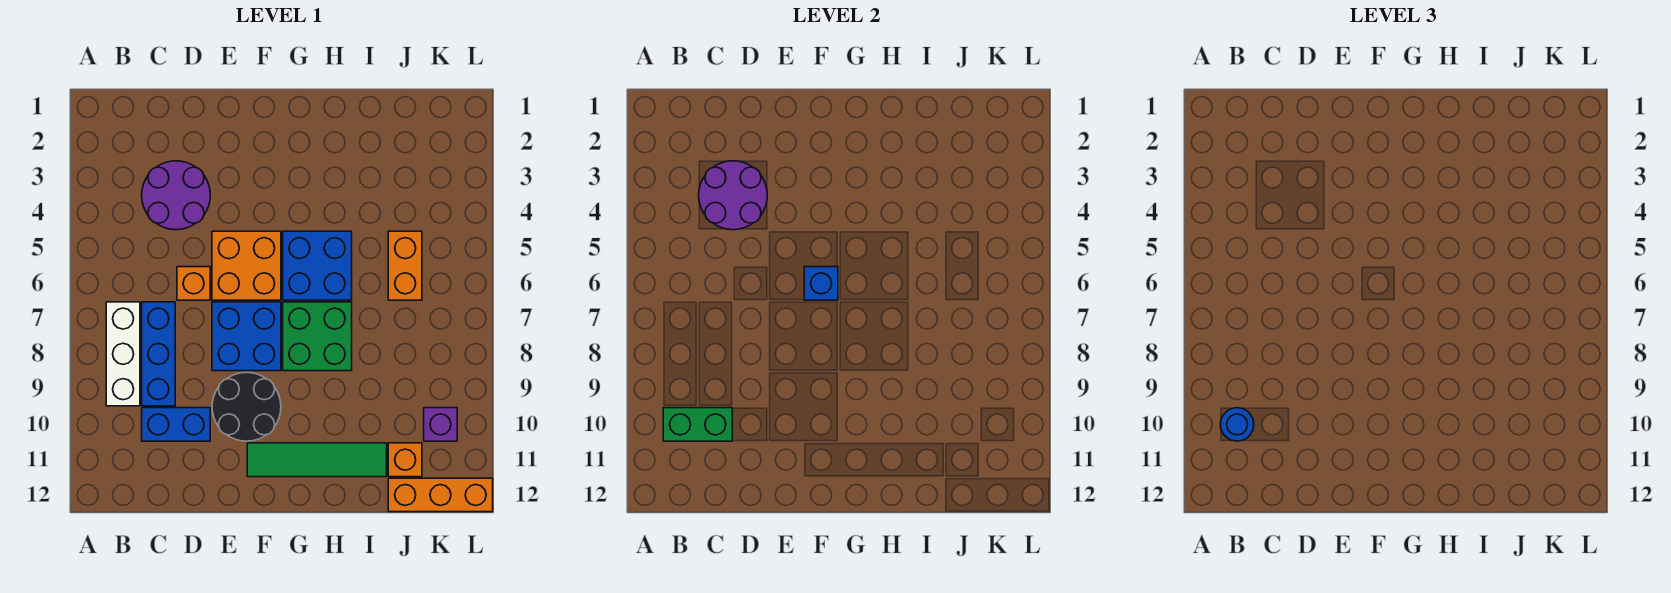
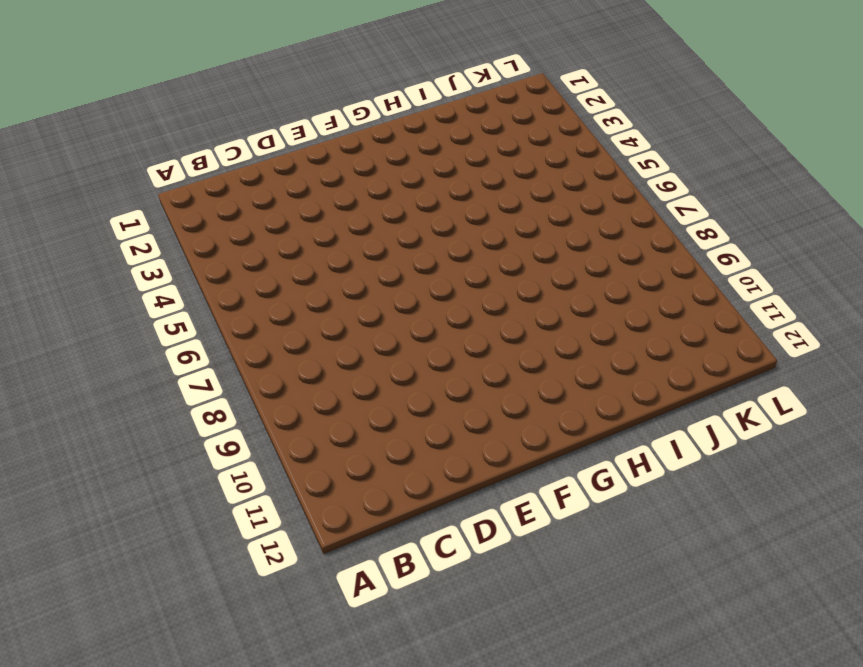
none -> white brick B7:B9 level 1
none -> purple round brick C3:D4 level 1
none -> blue brick C7:C9 level 1

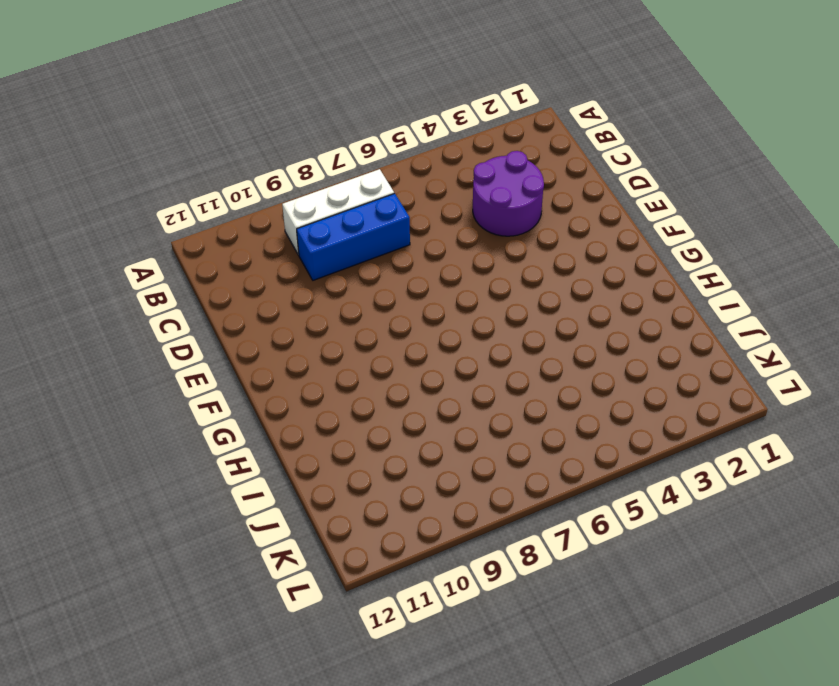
none -> blue brick C10:D10 level 1
none -> orange brick D6 level 1
none -> orange brick E5:F6 level 1

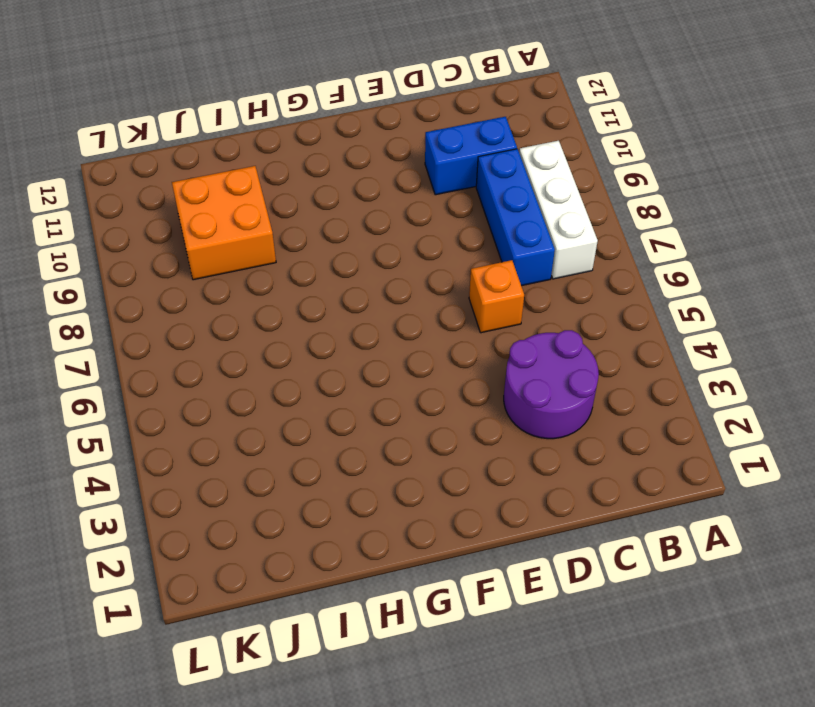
orange brick I9:J10 level 1 -> orange brick E5:F6 level 1
none -> blue brick E7:F8 level 1
none -> black round brick E9:F10 level 1
none -> green tile F11:I11 level 1

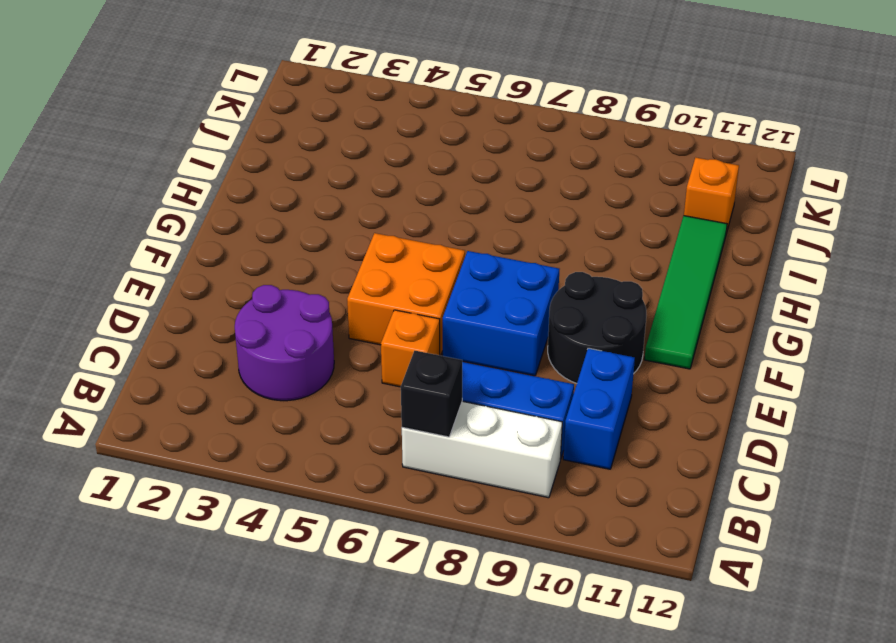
black brick B7 level 2 -> none
none -> blue brick G5:H6 level 1
none -> green brick G7:H8 level 1
none -> orange brick J5:J6 level 1

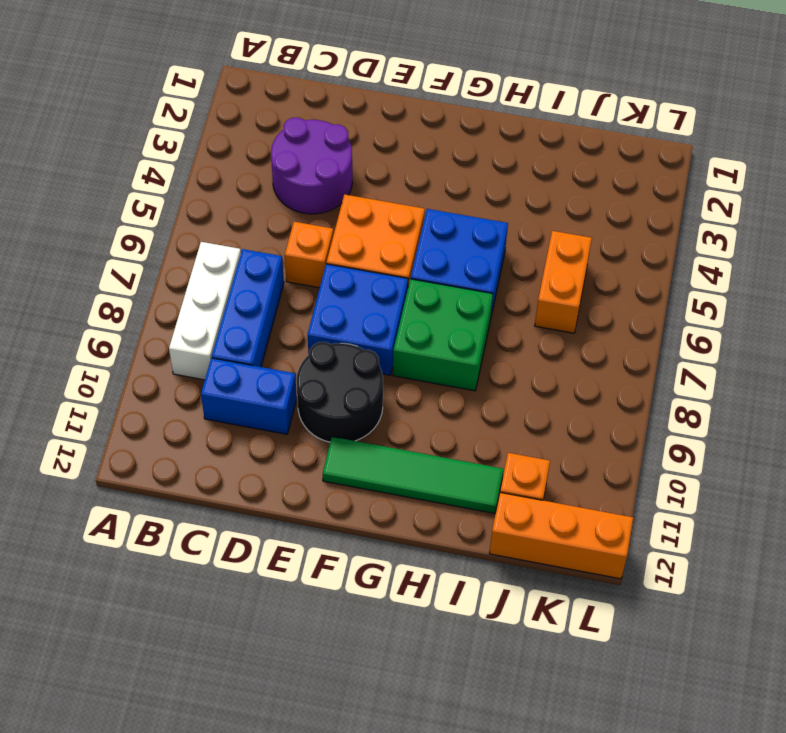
none -> purple brick K10 level 1
none -> green brick B10:C10 level 2
none -> purple round brick C3:D4 level 2

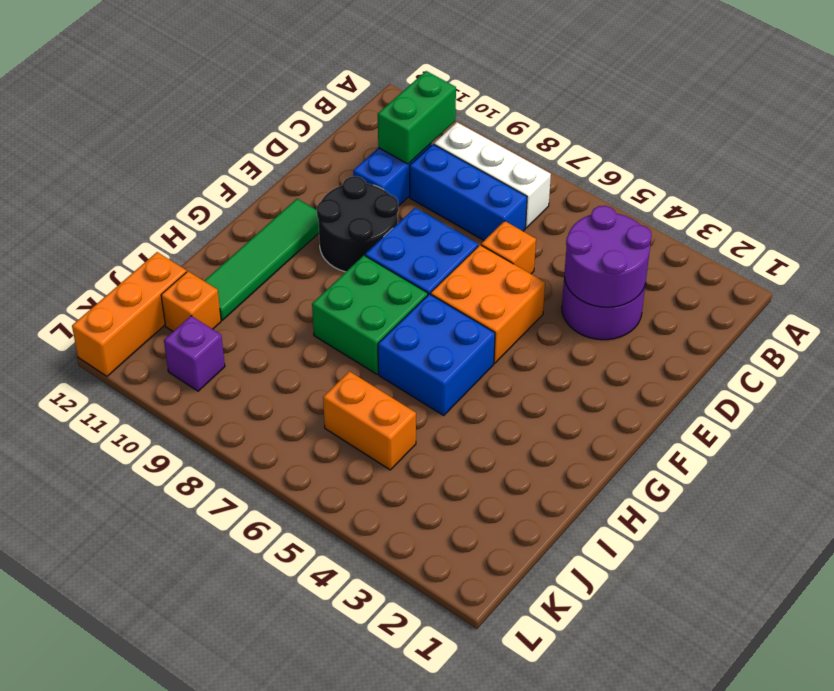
none -> blue brick F6 level 2
none -> blue round brick B10 level 3

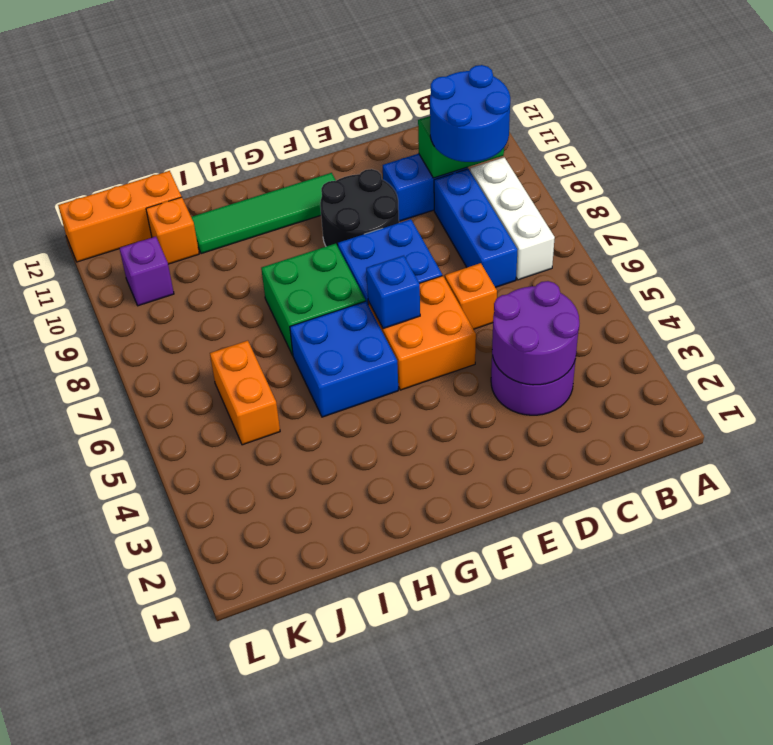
blue round brick B9:C10 level 3 -> blue round brick B10 level 3

